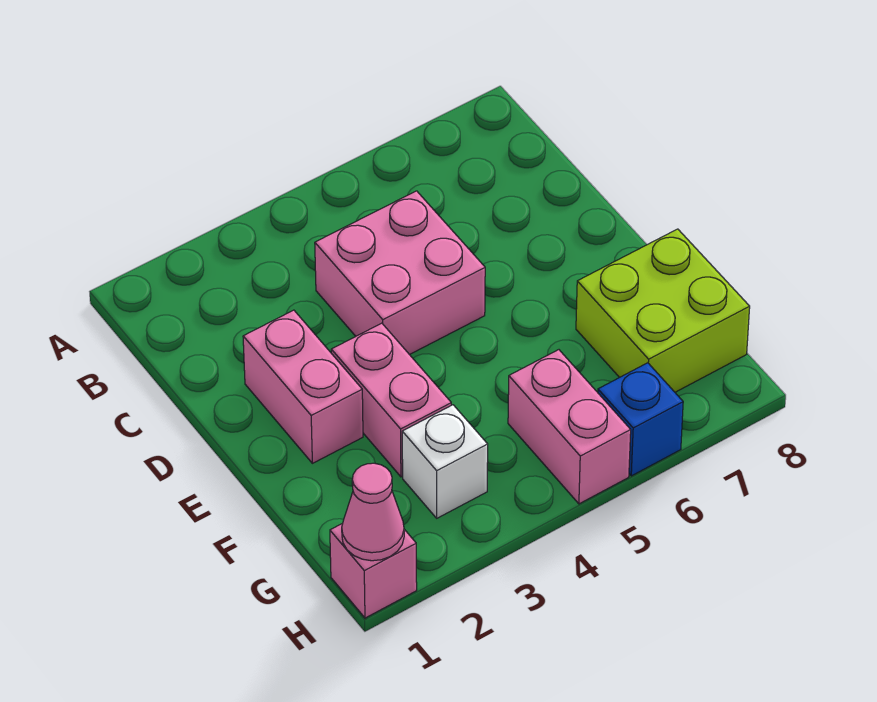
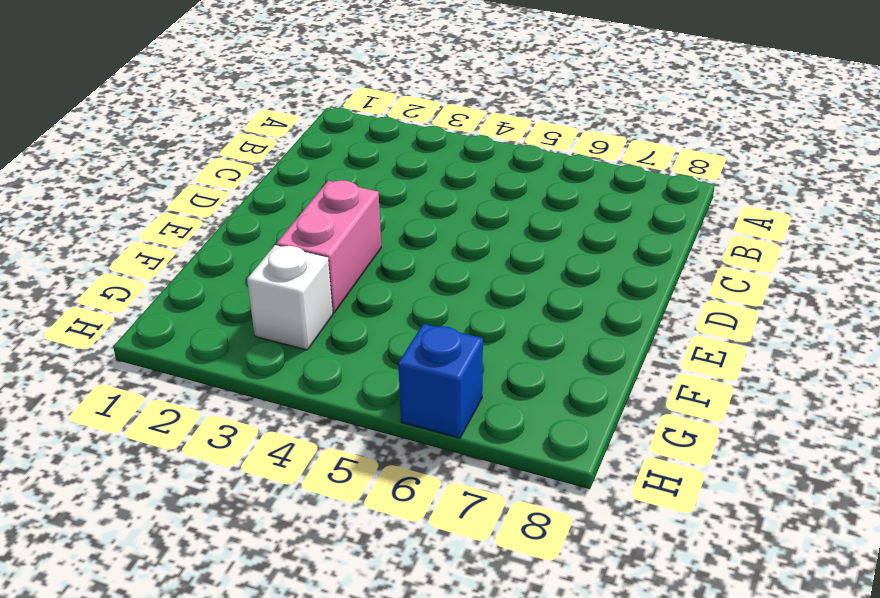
none -> pink brick C4:D5 level 1
none -> pink brick D2:E2 level 1

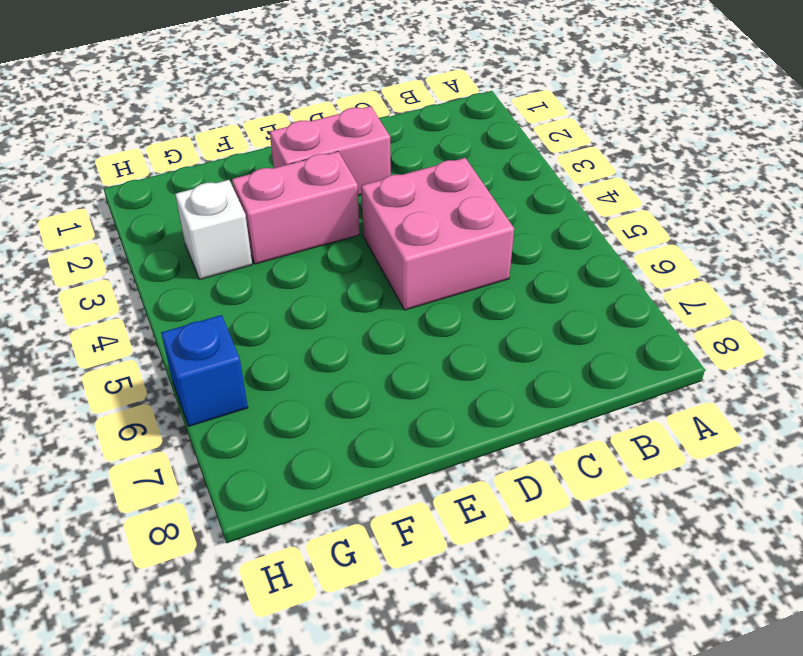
none -> lime brick F7:G8 level 1
none -> pink brick G5:H5 level 1

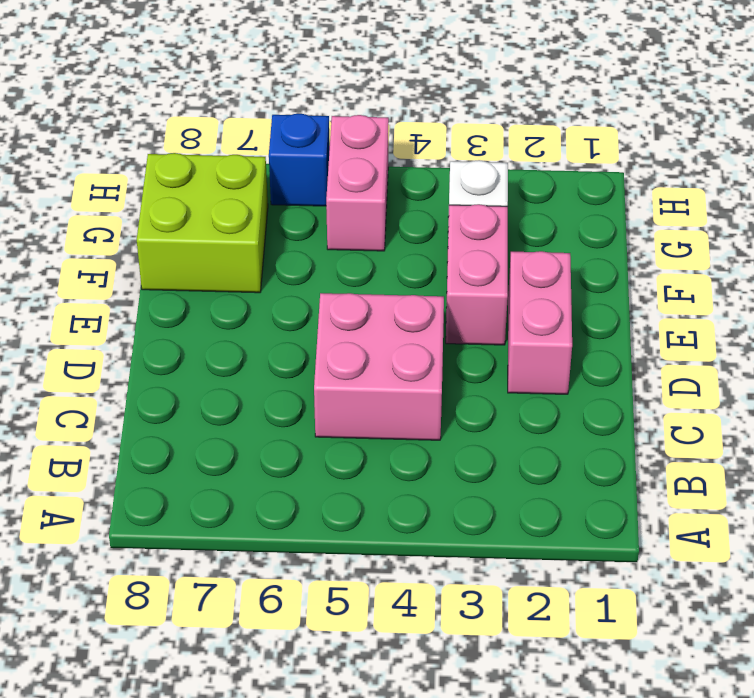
none -> pink brick H1 level 1
none -> pink cone H1 level 2

